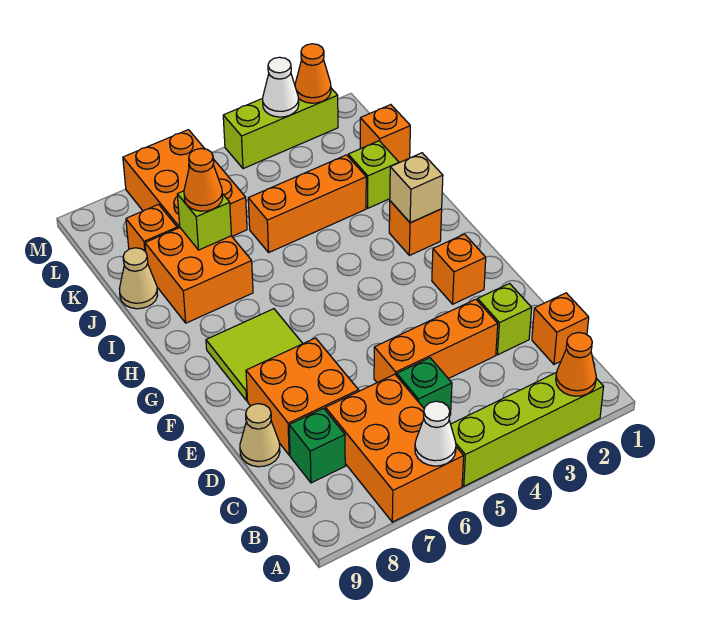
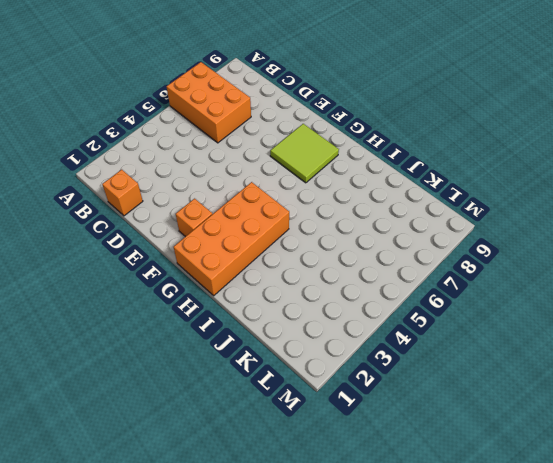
orange brick G1:H4 level 1 -> orange brick H2 level 1
none -> lime brick A2:A5 level 1
none -> green brick C5 level 1
none -> green brick C8 level 1

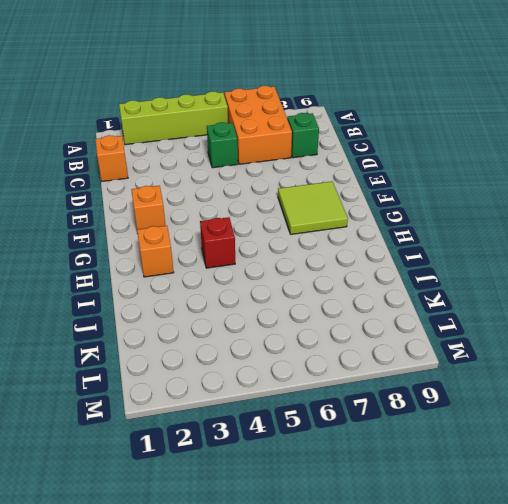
red brick H4 level 1 -> none
none -> lime brick D2 level 1
none -> orange brick D3:D5 level 1
none -> orange brick D7:E8 level 1

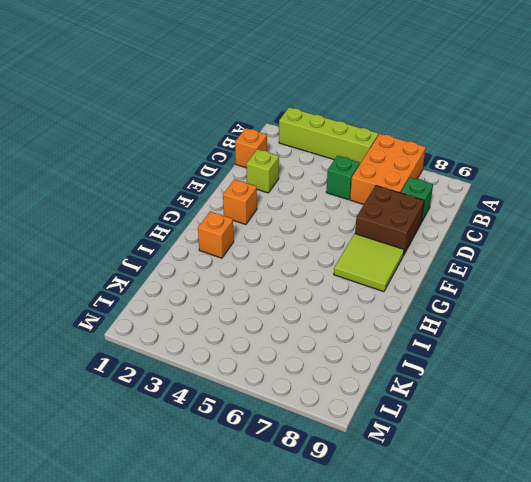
brown brick D7:E8 level 1 -> orange brick D7:E8 level 1
none -> orange brick D3:D5 level 1
none -> tan cone D9 level 1
none -> orange brick I7:J8 level 1

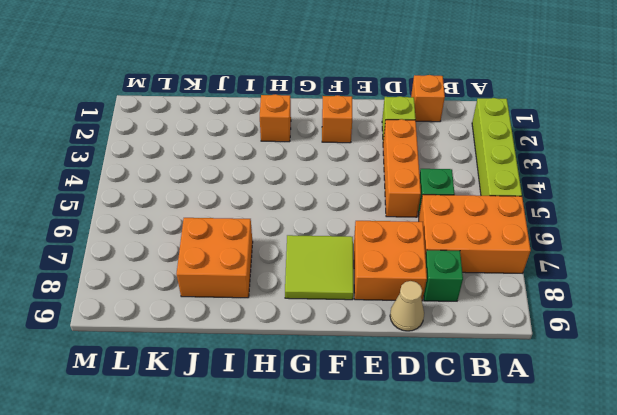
none -> lime brick J2 level 1
none -> orange brick J3:J5 level 1
none -> tan cone J9 level 1

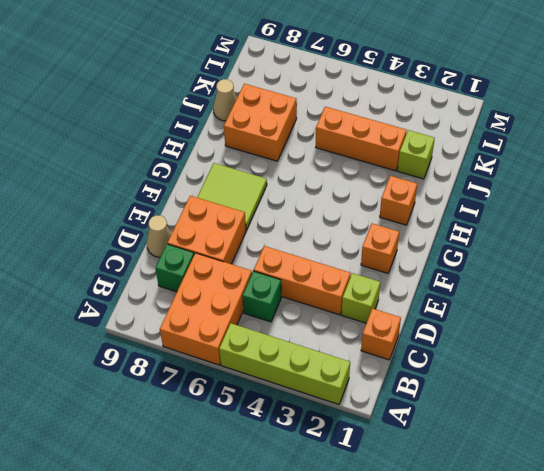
none -> orange brick K1 level 1
none -> orange brick K6:M7 level 1
none -> orange brick K8 level 1

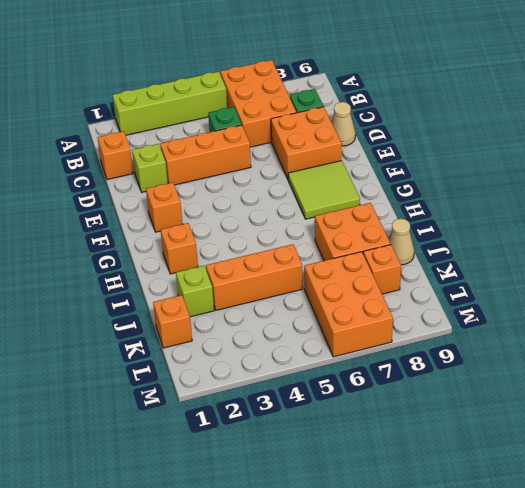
none -> lime brick M2:M4 level 1
none -> orange cone A2 level 2
none -> white cone A6 level 2

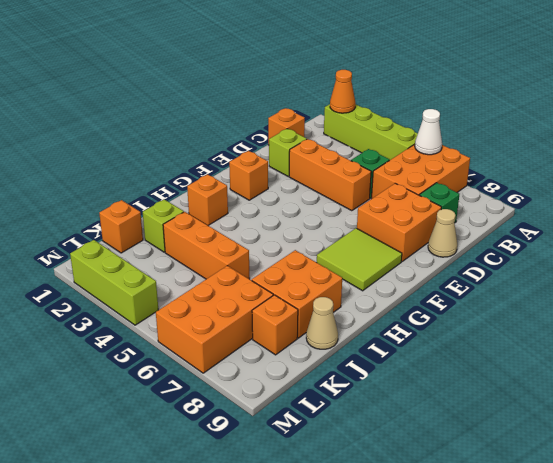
none -> tan brick H2 level 2
none -> lime brick J7 level 2
none -> orange cone M2 level 2

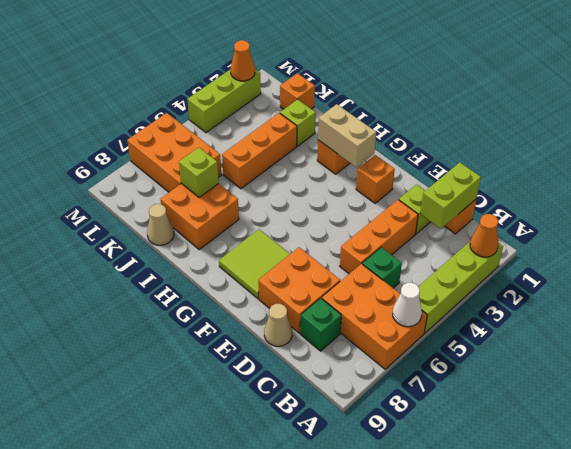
lime brick C1:C2 level 2 -> none
tan brick G2:H2 level 2 -> tan brick H2 level 2
none -> orange brick K8 level 1
none -> white cone M3 level 2
none -> orange cone J7 level 3

